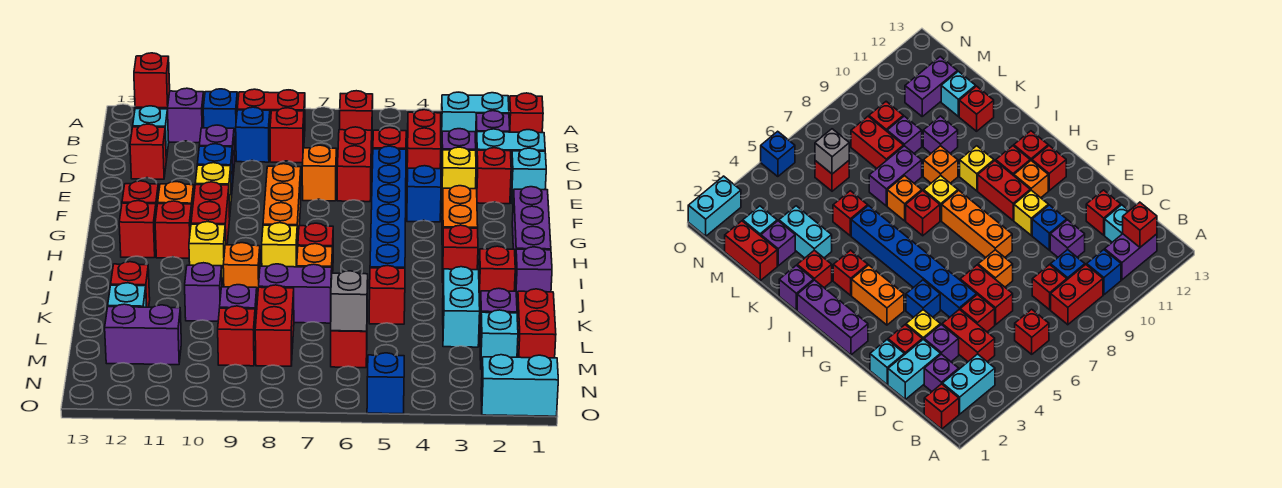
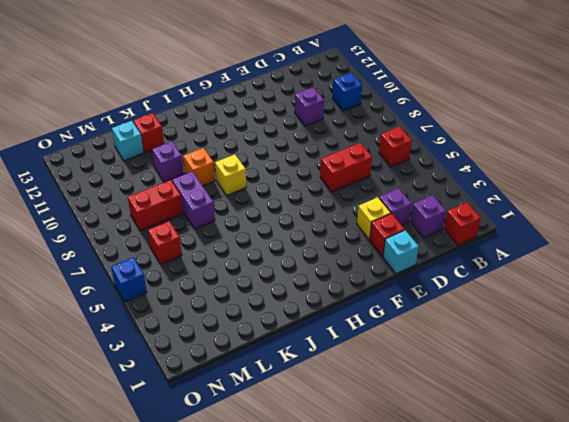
none -> cyan brick B2:B3 level 1
none -> red brick B8:B9 level 1
none -> purple brick B11:B12 level 1
none -> red brick C4:D4 level 1

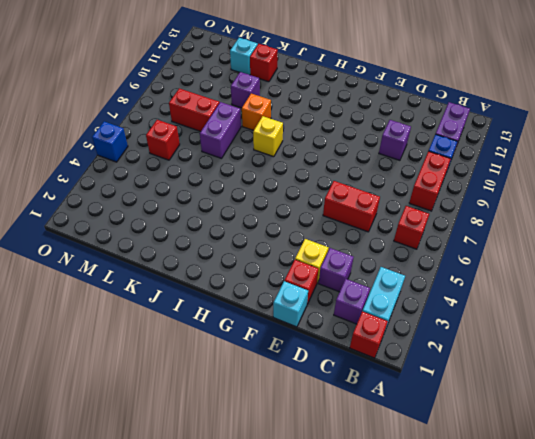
none -> red brick C4:D4 level 1
none -> red brick C8 level 1
none -> blue brick C9 level 1
none -> cyan brick C12 level 1

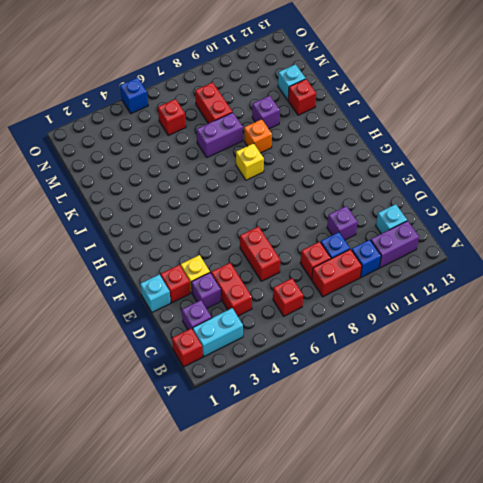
none -> cyan brick D1:D2 level 1
none -> red brick D5 level 1
none -> red brick D12 level 1
none -> blue brick E5:J5 level 1

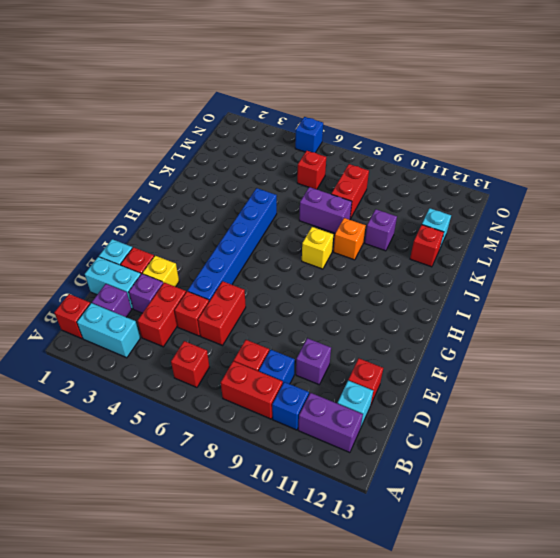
none -> orange brick E7 level 1
none -> blue brick E10 level 1
none -> blue brick F4 level 1
none -> orange brick F8:H8 level 1

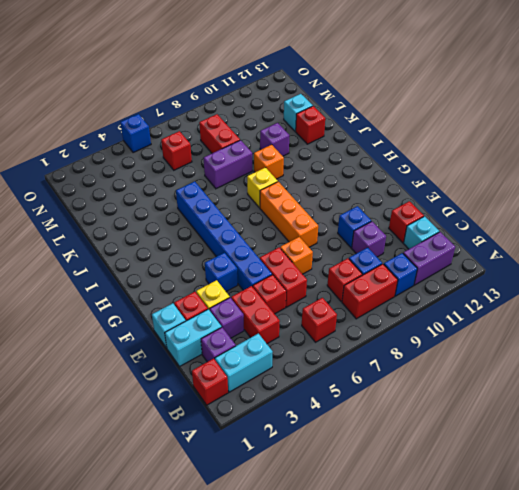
none -> yellow brick F10 level 1
none -> purple brick G1:I1 level 1
none -> orange brick G3:H3 level 1
none -> red brick G10:H10 level 1

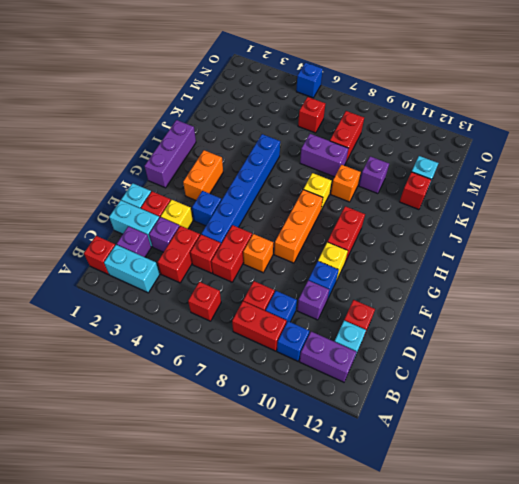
none -> orange brick G11 level 1
none -> red brick G12 level 1
none -> red brick H11 level 1
none -> red brick H12 level 1

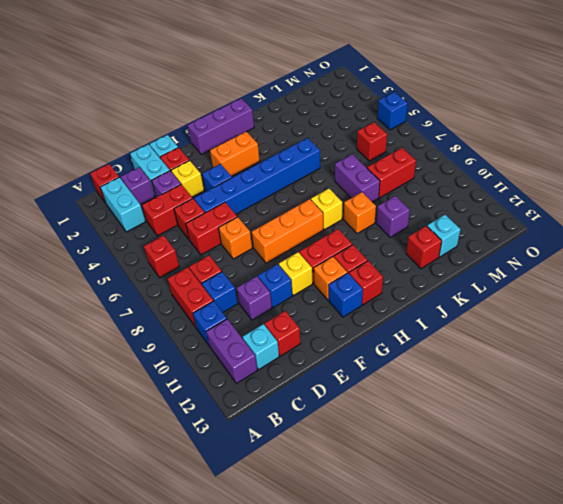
blue brick G12 level 1 -> red brick G12 level 1
none -> red brick I3 level 1
none -> red brick I7 level 1
none -> yellow brick I10 level 1
none -> purple brick J1 level 1

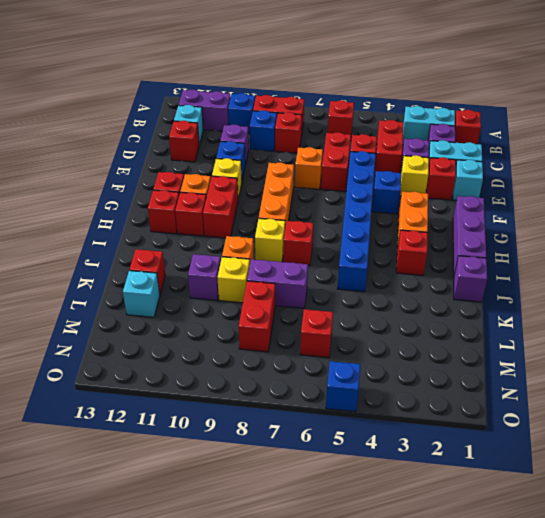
yellow brick K9 level 1 -> yellow brick I10 level 1
none -> red brick J2 level 1
none -> orange brick J7 level 1
none -> cyan brick K3:L3 level 1
none -> red brick K5 level 1

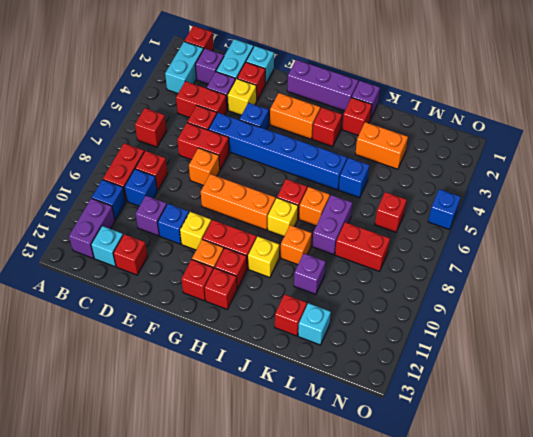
orange brick K3:L3 level 1 -> cyan brick K3:L3 level 1
blue brick K5 level 1 -> red brick K5 level 1
none -> red brick L1:M1 level 1
none -> purple brick L2 level 1
none -> purple brick L9 level 1
none -> cyan brick M2 level 1

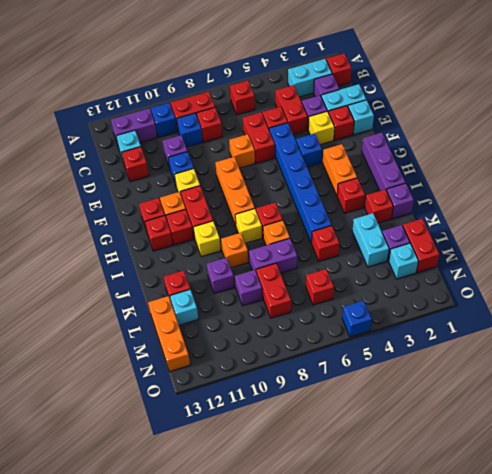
orange brick L13:N13 level 1 -> none
none -> red brick M9 level 1
none -> purple brick M11:M12 level 1
none -> cyan brick O1:O2 level 1
none -> red brick B12 level 2

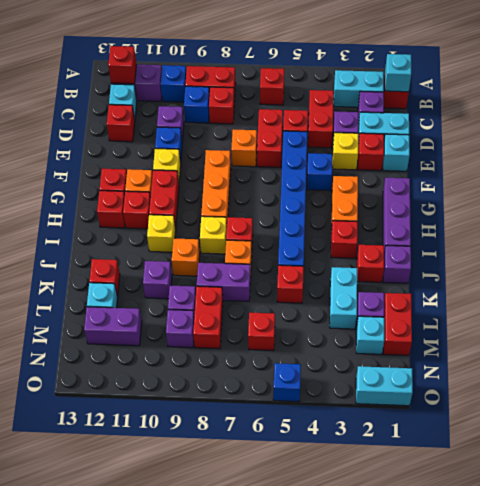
cyan brick B1 level 2 -> none
purple brick M9 level 1 -> red brick M9 level 1
none -> grey brick M6 level 2

